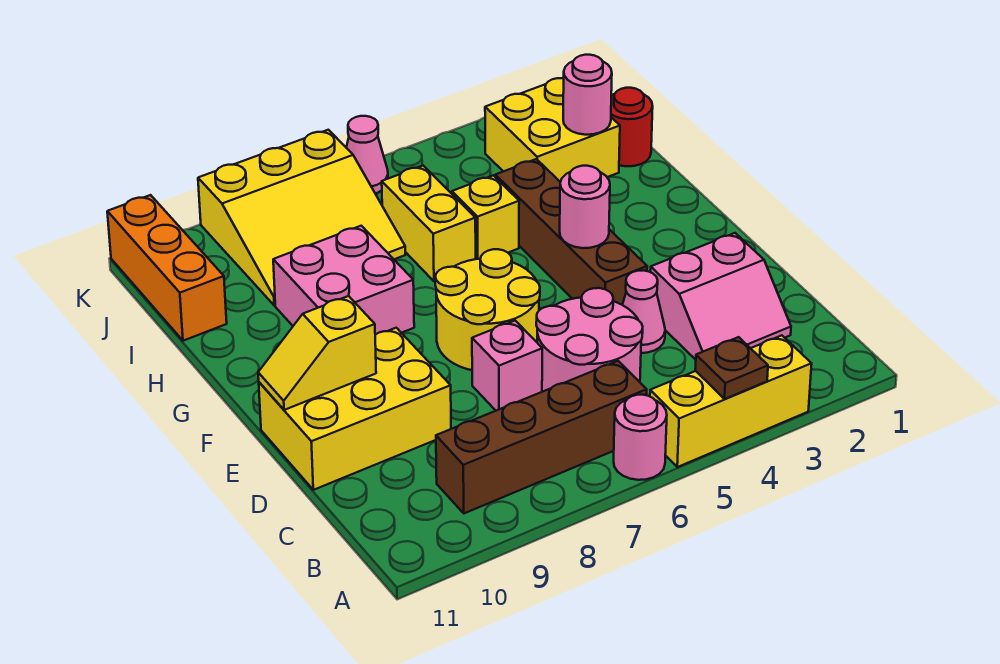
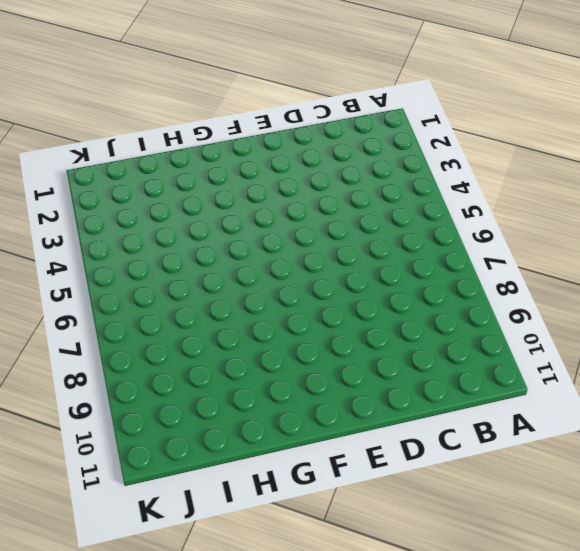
none -> yellow brick A3:A5 level 1
none -> pink round brick A6 level 1
none -> brown brick B6:B9 level 1

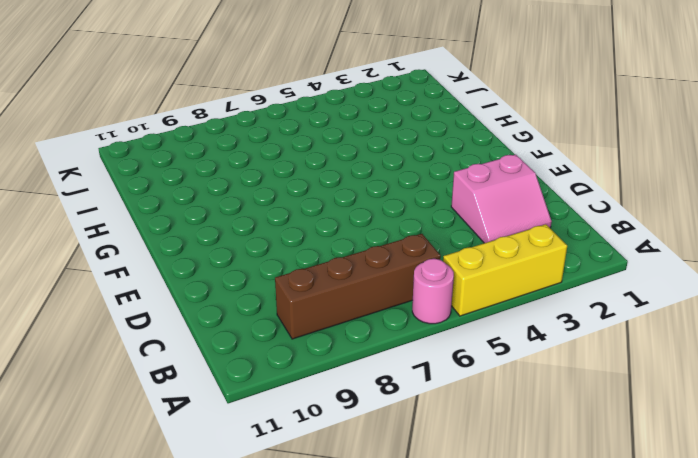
none -> pink round brick C5:D6 level 1
none -> pink cone D4 level 1
none -> pink brick D7 level 1

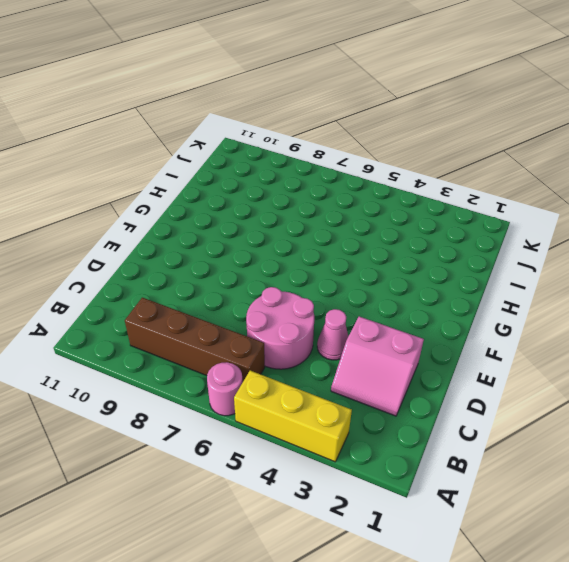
none -> pink brick D7 level 1
none -> yellow brick D9:E11 level 1
none -> brown brick E4:H4 level 1

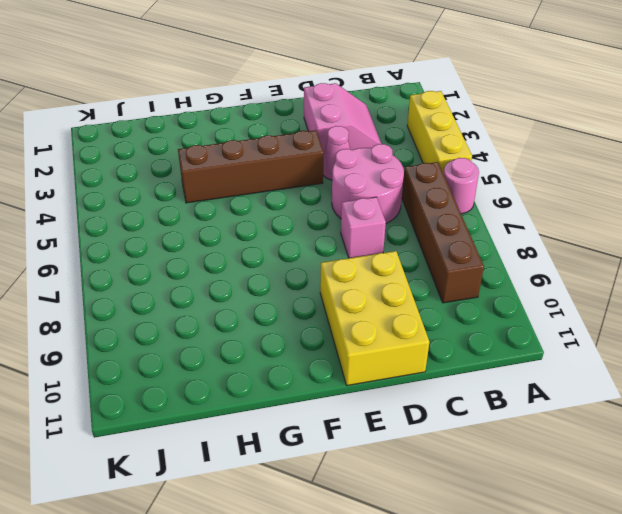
none -> yellow round brick E6:F7 level 1
none -> pink brick G8:H9 level 1
none -> yellow brick H5 level 1

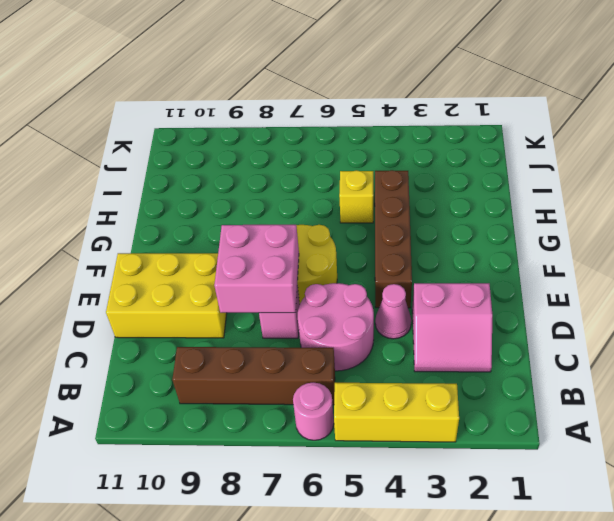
pink brick D7:E8 level 2 -> pink brick G8:H9 level 1
none -> yellow brick H6:I6 level 1
none -> red round brick I1 level 1
none -> yellow brick I2:J3 level 1

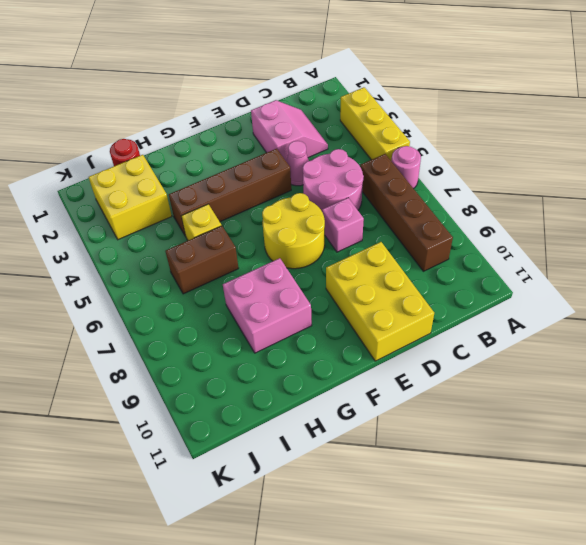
brown brick H6:I6 level 1 -> yellow brick H6:I6 level 1
none -> yellow slope I7:K9 level 1 top K
none -> orange brick I11:K11 level 1
none -> pink cone K6 level 1

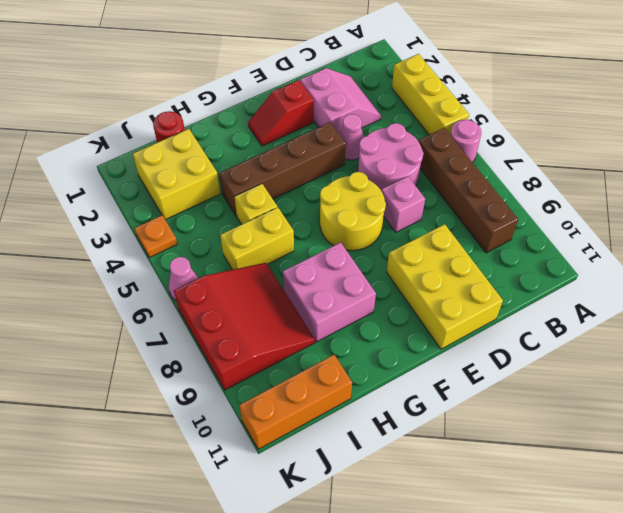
red slope E2:F2 level 1 top E -> none
red slope I7:K9 level 1 top K -> yellow slope I7:K9 level 1 top K
orange plate K4 level 1 -> none
none -> brown plate A4 level 2
none -> yellow slope E10:E11 level 2 top 10
none -> pink round brick F4 level 2

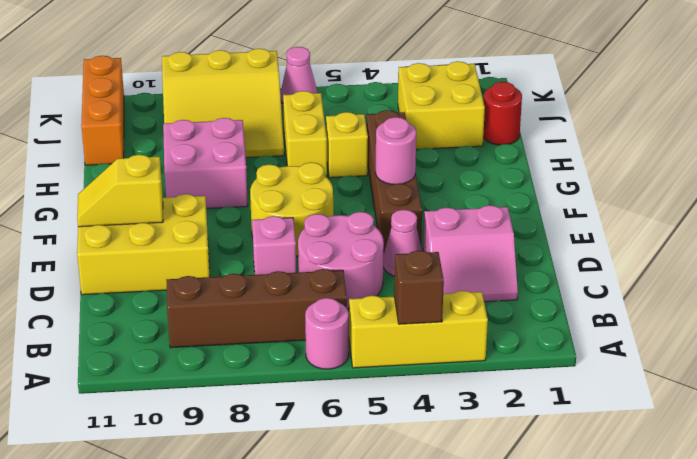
brown brick A4 level 2 -> brown plate A4 level 2
none -> pink round brick I2 level 2

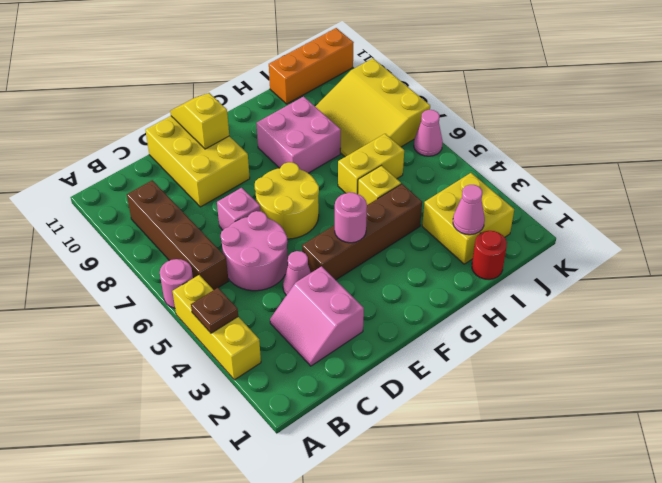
pink cone I2 level 2 -> pink round brick I2 level 2

